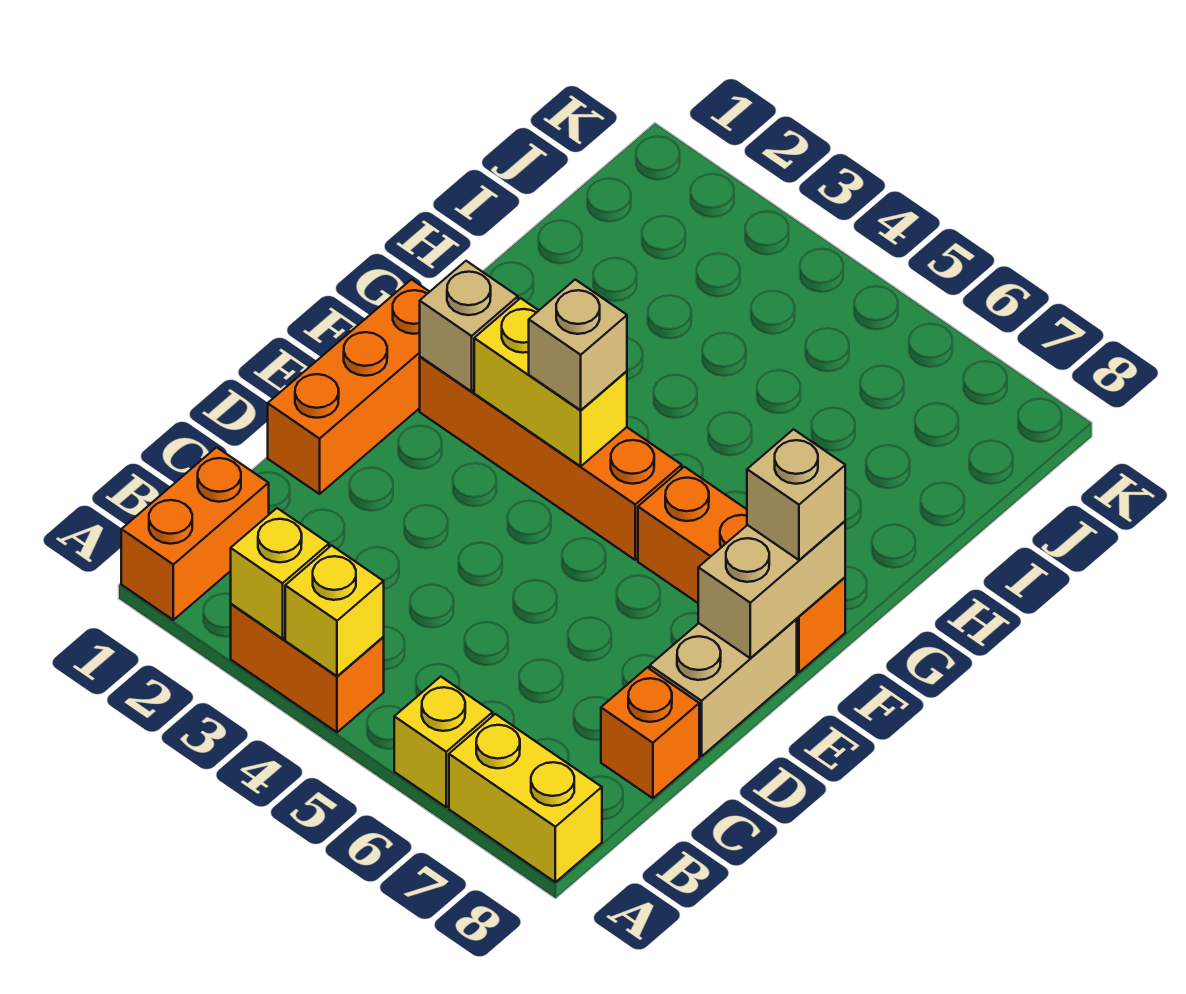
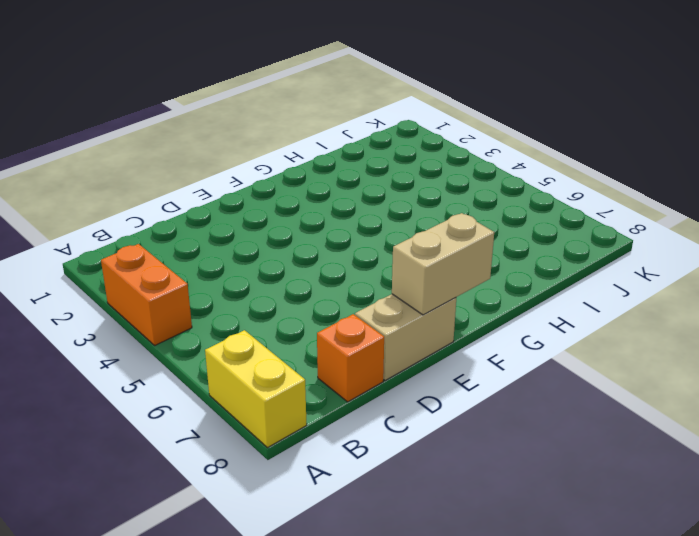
none -> orange brick A1:B1 level 1
none -> yellow brick A6 level 1
none -> orange brick D1:F1 level 1

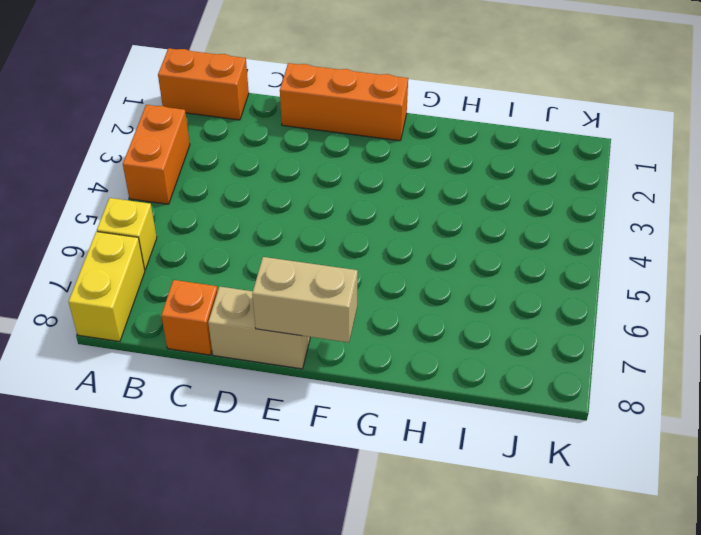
none -> orange brick F2:F5 level 1
none -> orange brick F6:F8 level 1
none -> yellow brick A3 level 2

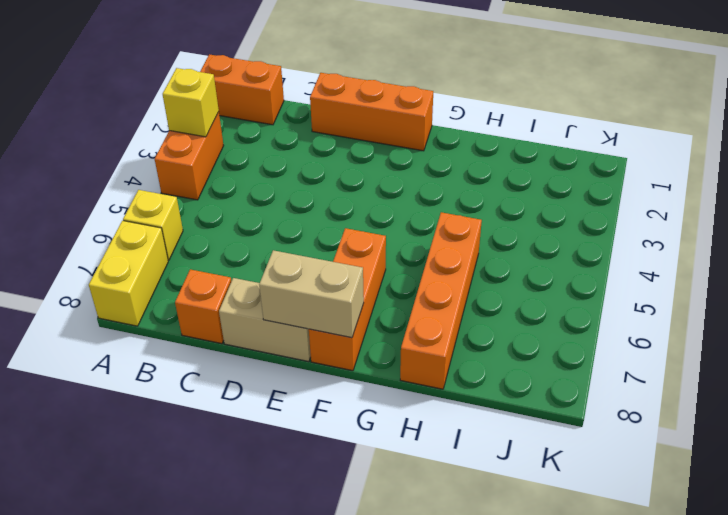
orange brick H5:H8 level 1 -> orange brick F2:F5 level 1
none -> yellow brick A4 level 2
none -> tan brick F2 level 2
none -> yellow brick F3:F4 level 2

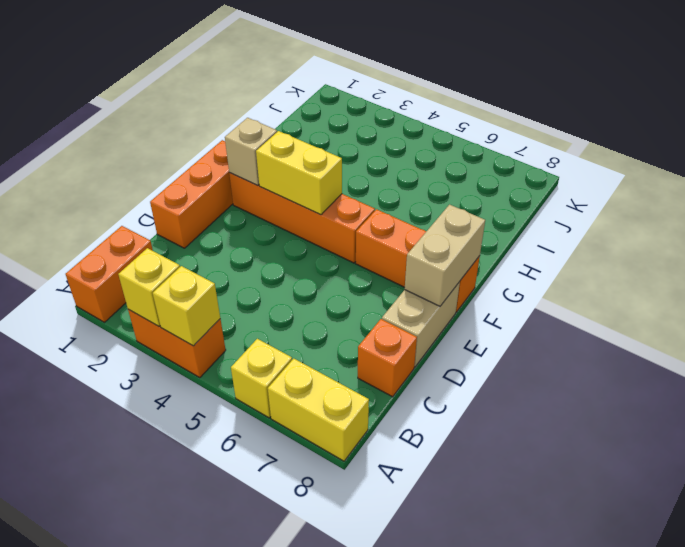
none -> tan brick F4 level 3
none -> tan brick F8 level 3

